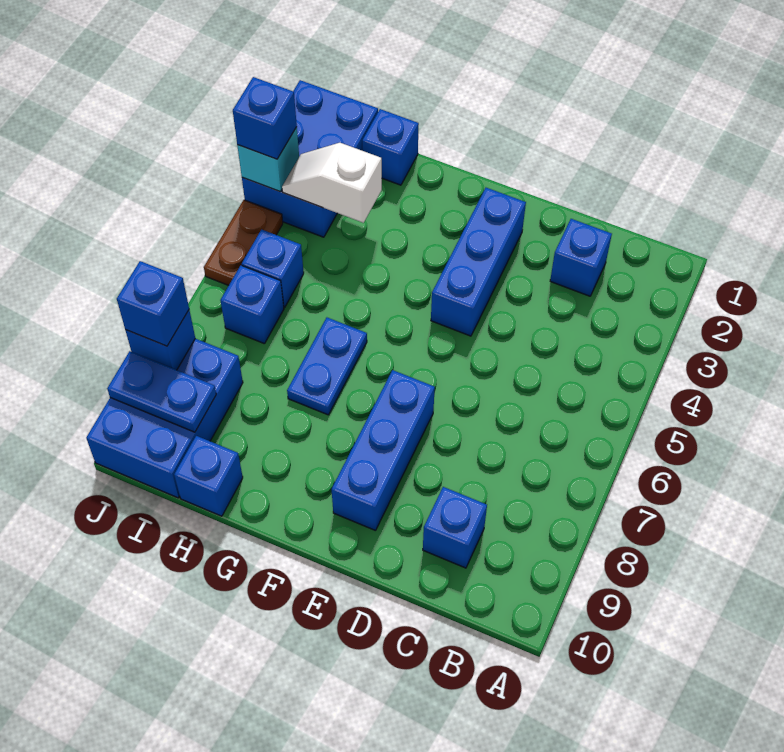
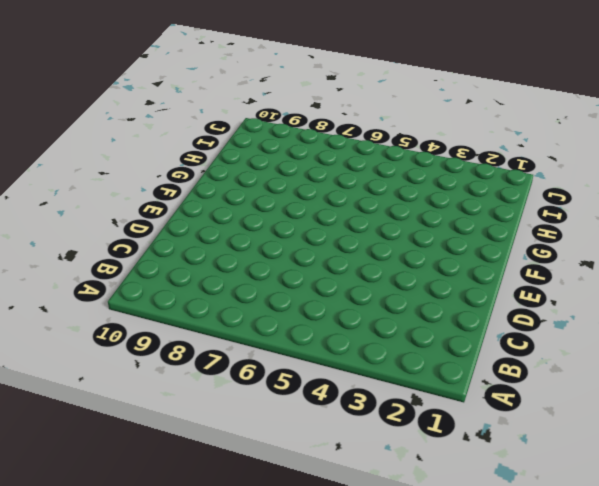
none -> blue brick C2 level 1
none -> blue brick C9 level 1
none -> blue brick E2:E4 level 1

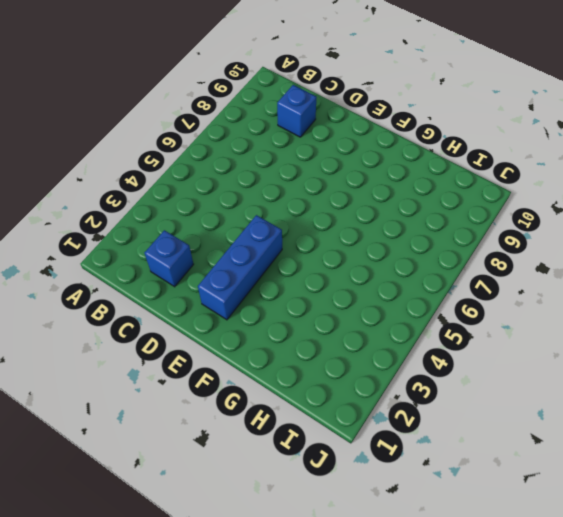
none -> blue brick E7:E9 level 1
none -> blue plate G6:G7 level 1
none -> blue brick H1 level 1

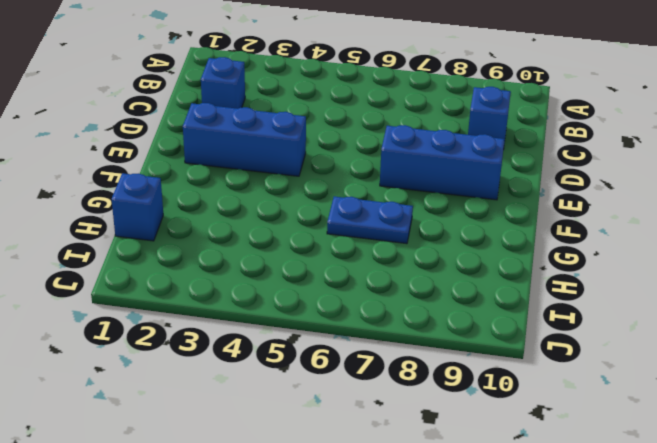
none -> blue brick H10 level 1
none -> blue brick I1:J3 level 1
none -> blue brick I5 level 1

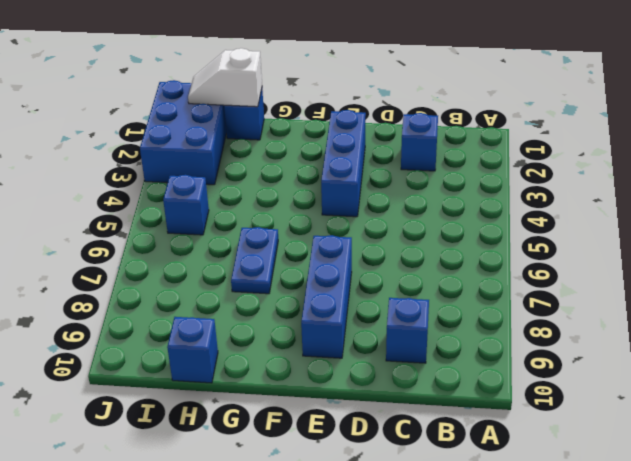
white slope H1:I1 level 2 top H -> white slope H3:I3 level 2 top H
none -> blue brick I6 level 1
none -> blue brick I8:J10 level 1
none -> brown plate J4:J5 level 1

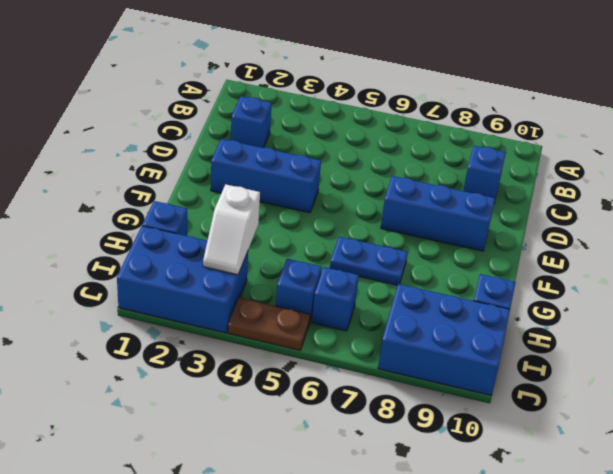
none -> blue plate I9:J9 level 2
none -> cyan brick J3 level 2
none -> blue brick J8 level 2

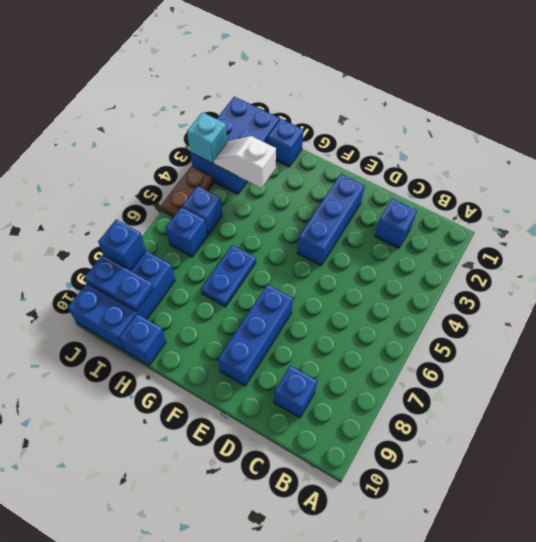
none -> blue brick J3 level 3
none -> blue brick J8 level 3

